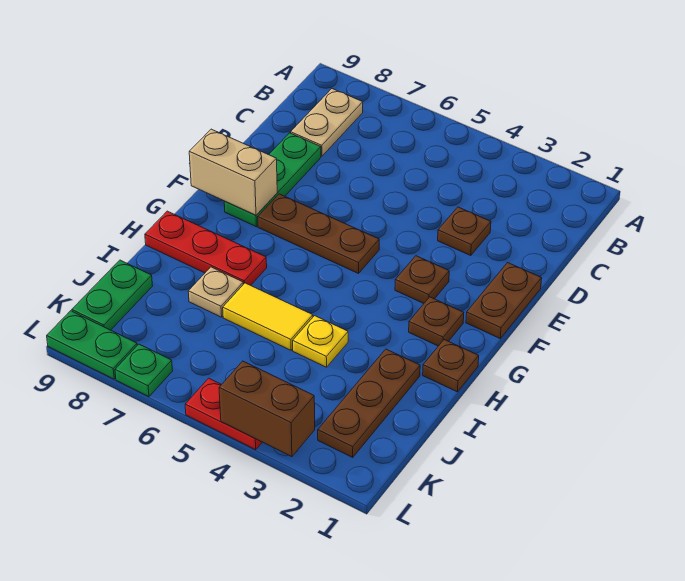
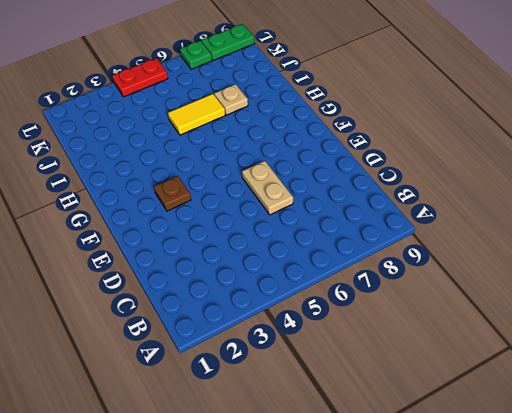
tan plate D6:E6 level 1 -> tan plate B8:C8 level 1
none -> brown plate D3 level 1
none -> green plate D8:F8 level 1
none -> brown plate E1:F1 level 1

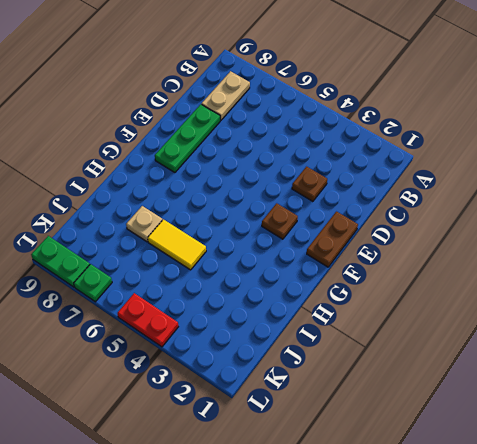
none -> brown plate F5:F7 level 1
none -> brown plate G2 level 1
none -> brown plate H1 level 1

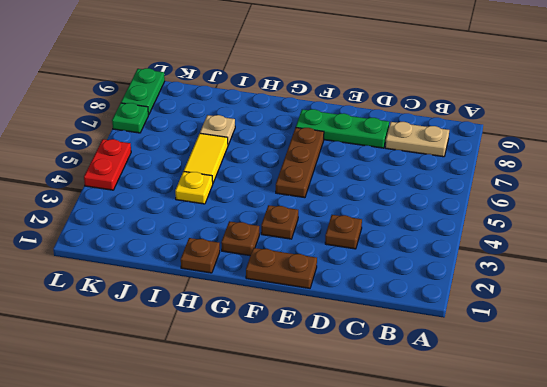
none -> red plate H7:H9 level 1
none -> brown plate I2:K2 level 1
none -> green plate J9:K9 level 1

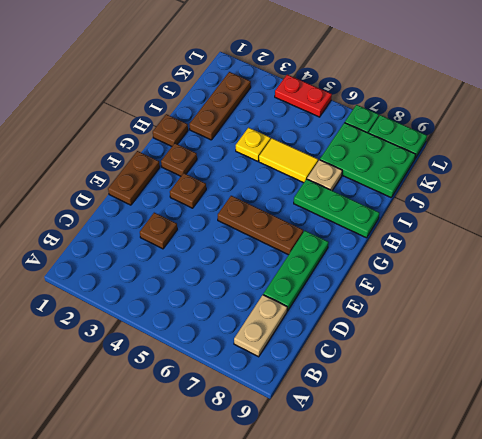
green plate H7:H9 level 1 -> red plate H7:H9 level 1
green plate J7:K9 level 1 -> green plate J9:K9 level 1
none -> tan brick F8:F9 level 2
none -> brown brick L3:L4 level 2

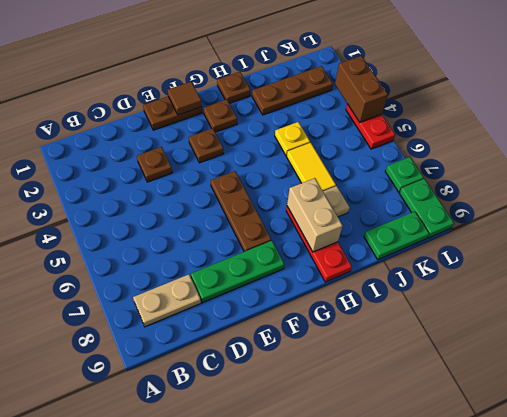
brown tile F1 level 2 -> none
tan brick H7:H8 level 2 -> tan brick F8:F9 level 2

